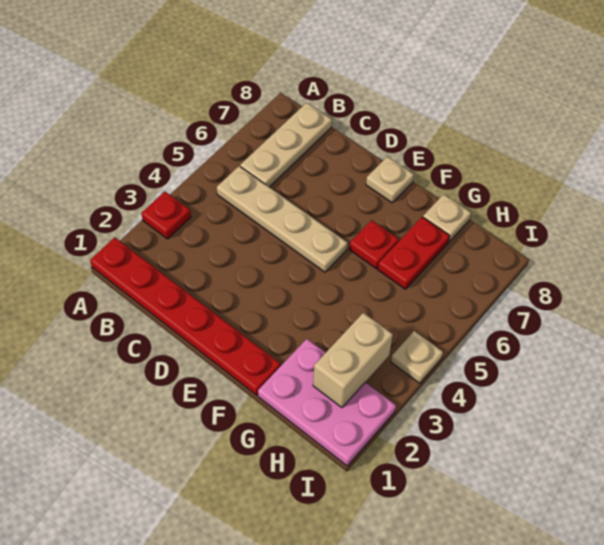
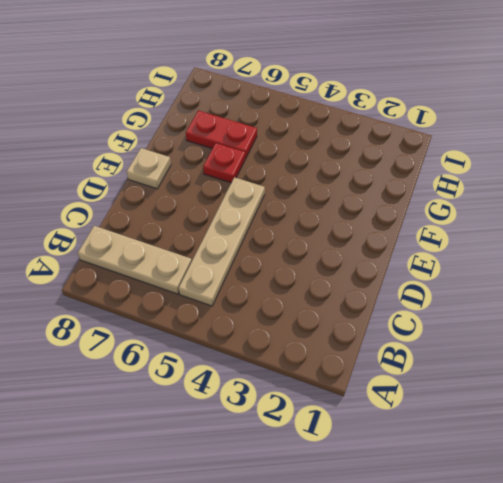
none -> red plate A1:F1 level 1
none -> red plate A3 level 1

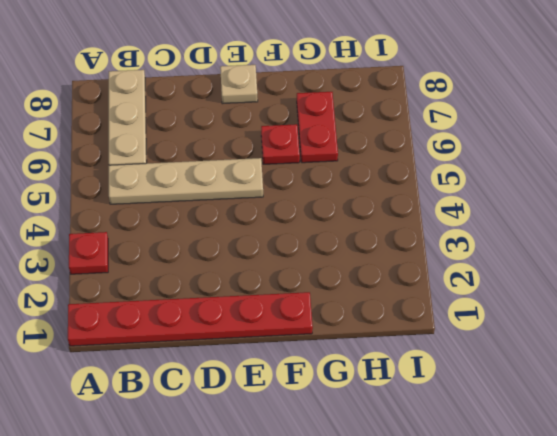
none -> pink plate G1:I2 level 1
none -> tan plate G8 level 1

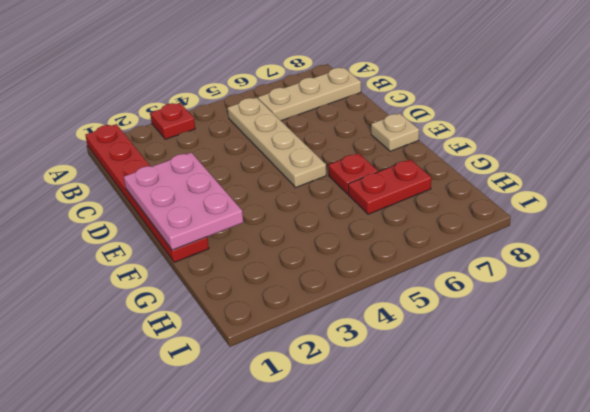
pink plate D1:F2 level 2 -> pink plate G1:I2 level 1
none -> tan plate G8 level 1
none -> tan plate I4 level 1

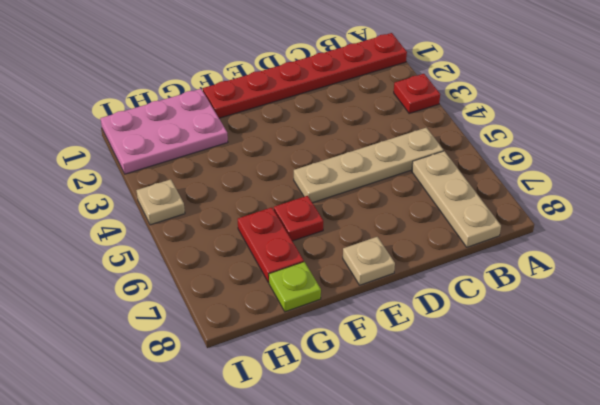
lime plate G8 level 1 -> tan plate G8 level 1
none -> tan brick H2:H3 level 2

